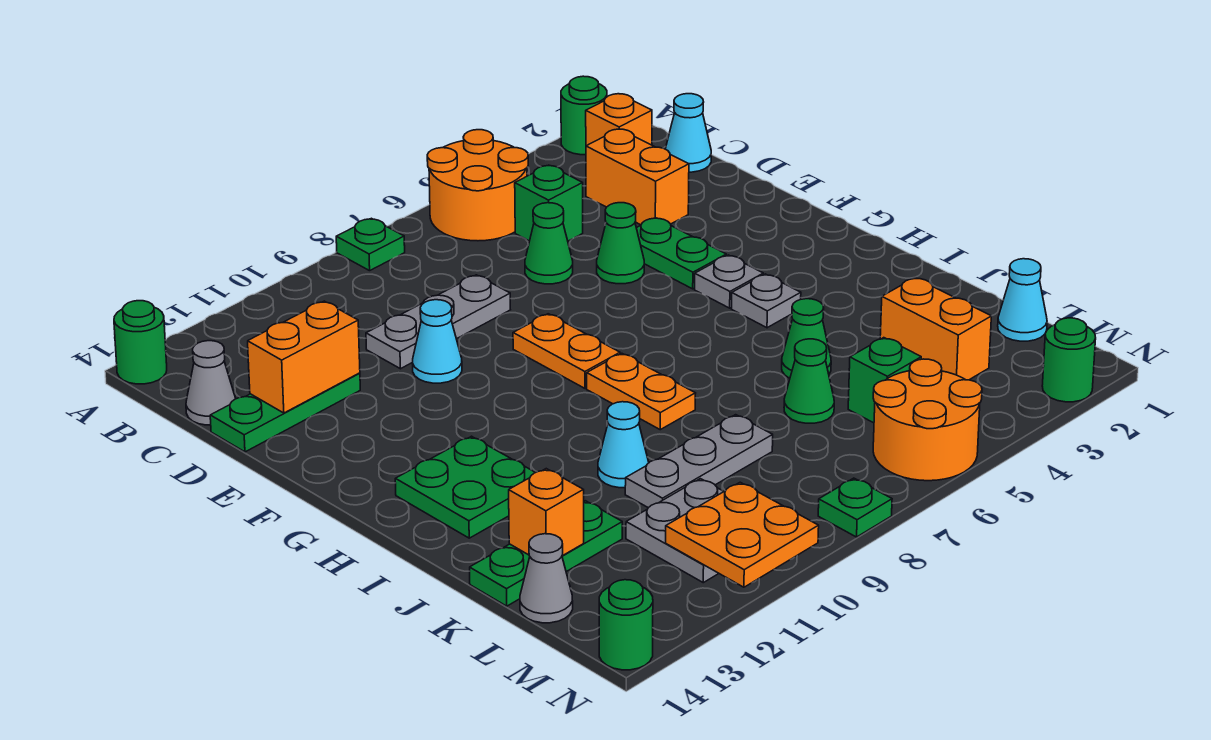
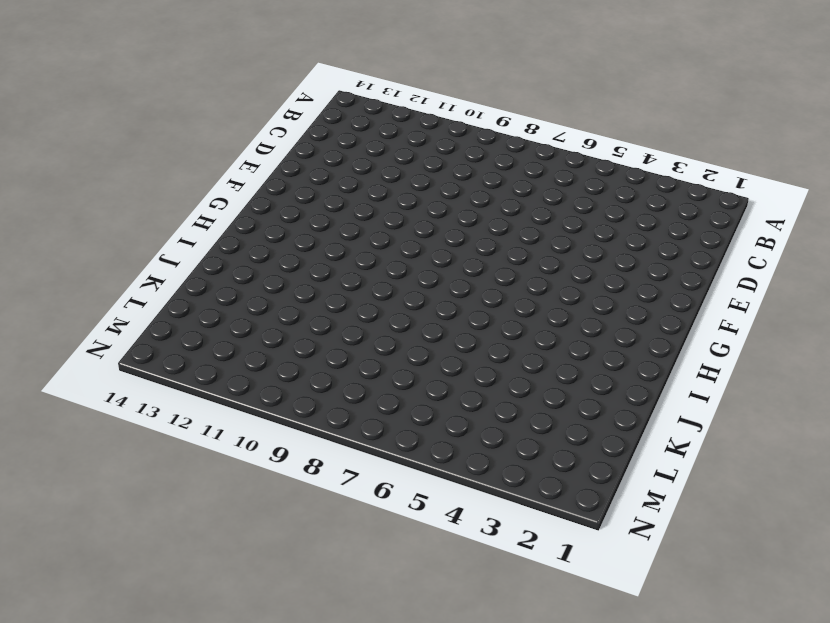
none -> green round brick A2 level 1
none -> orange round brick A5:B6 level 1
none -> green plate A8 level 1
none -> green round brick A14 level 1

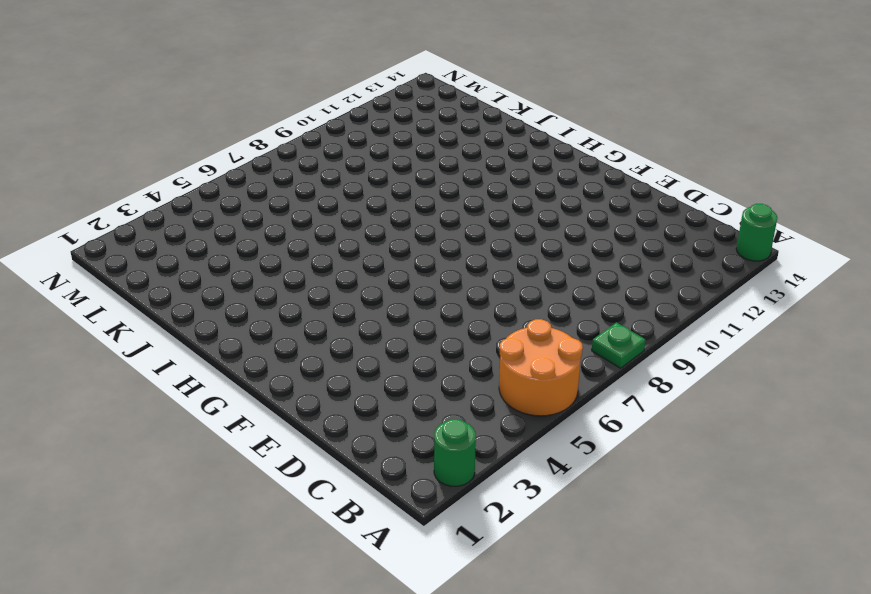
none -> orange brick B2 level 1
none -> cyan cone C1 level 1
none -> orange brick C3:D3 level 1
none -> green brick C5 level 1

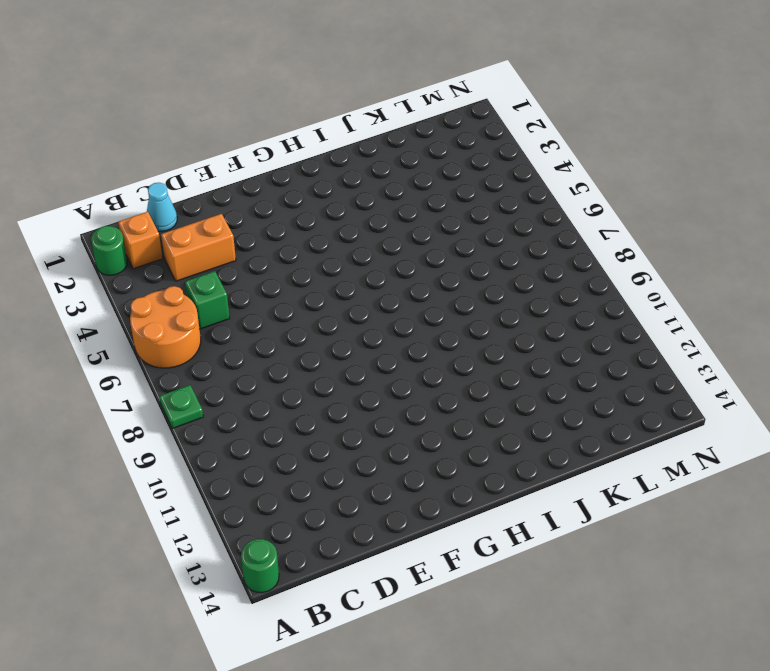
none -> grey cone C14 level 1
none -> green cone D6 level 1
none -> grey plate D8:D10 level 1
none -> green plate D12:D14 level 1

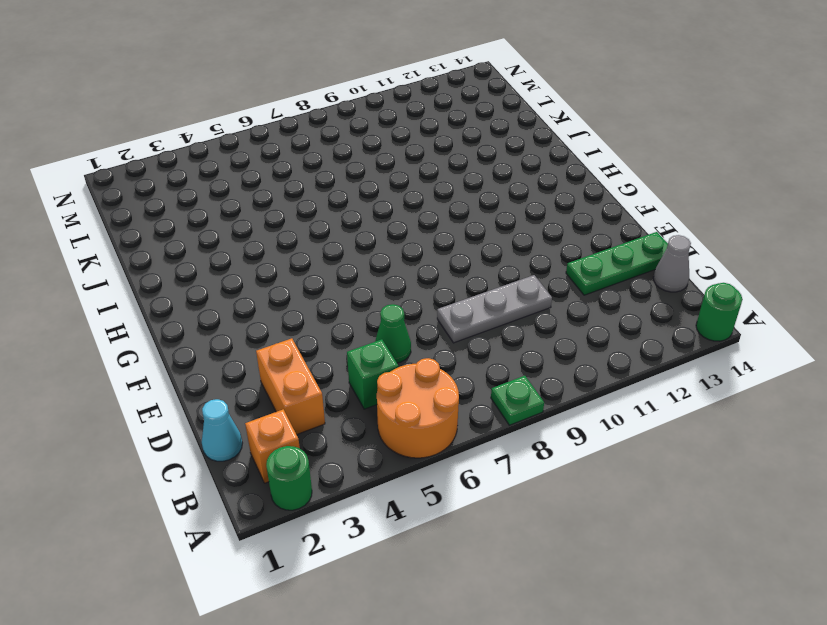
none -> green plate E4:F4 level 1
none -> green cone E5 level 1
none -> cyan cone E10 level 1
none -> orange plate F8:G8 level 1

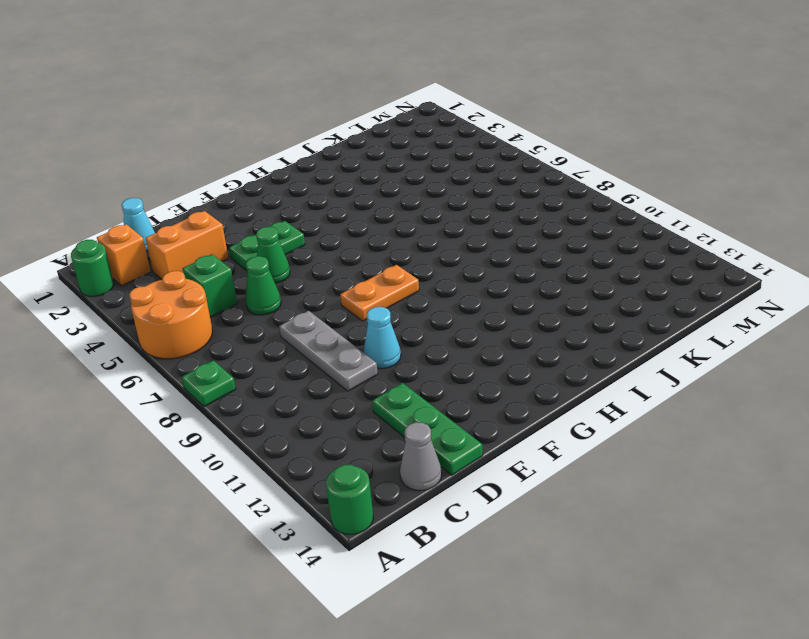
none -> grey plate G4 level 1
none -> grey plate H4 level 1
none -> orange plate H8:I8 level 1
none -> green plate H12:I13 level 1

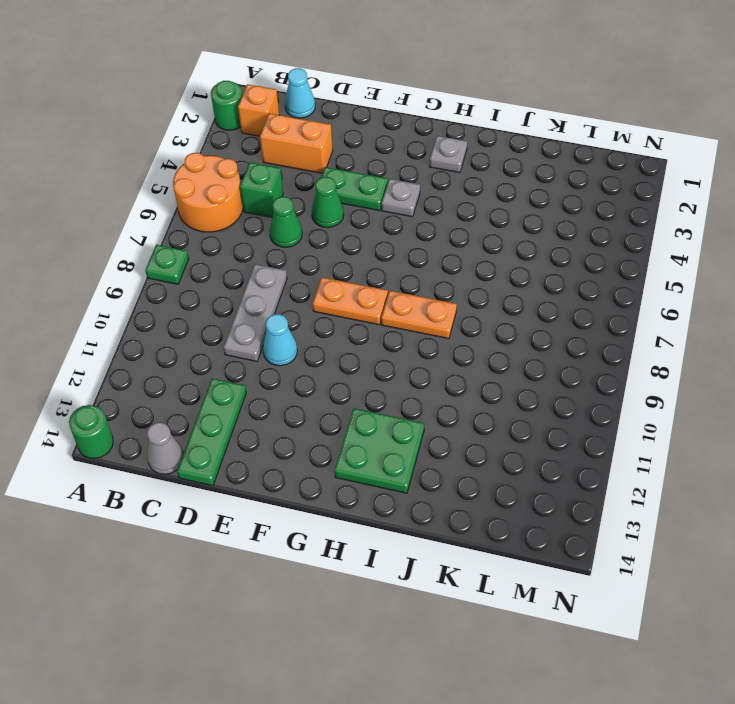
grey plate H2 level 1 -> grey plate H4 level 1
none -> green cone J5 level 1
none -> cyan cone J10 level 1
none -> orange brick K3:L3 level 1
none -> green cone K6 level 1

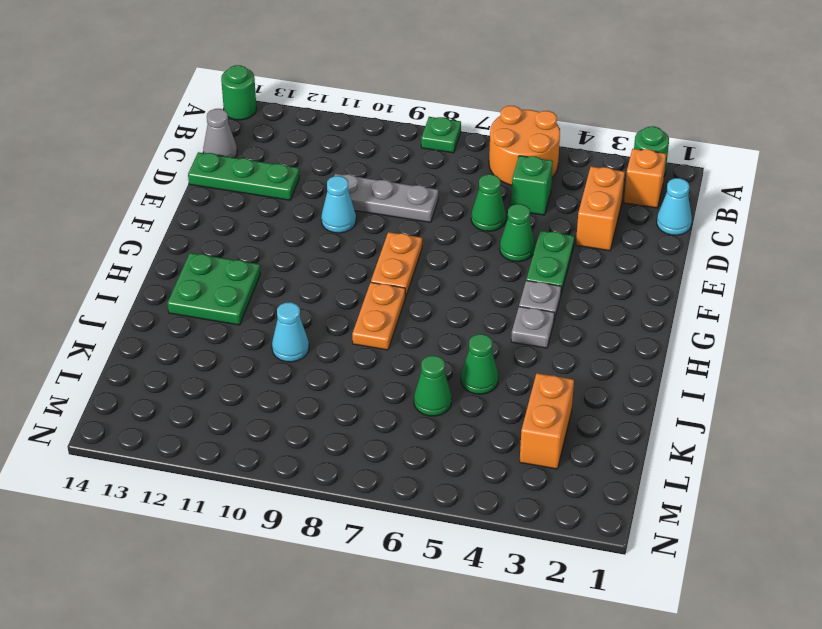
none -> grey plate K8:K10 level 1
none -> green plate K12:K14 level 1
none -> cyan cone L1 level 1
none -> green brick L5 level 1

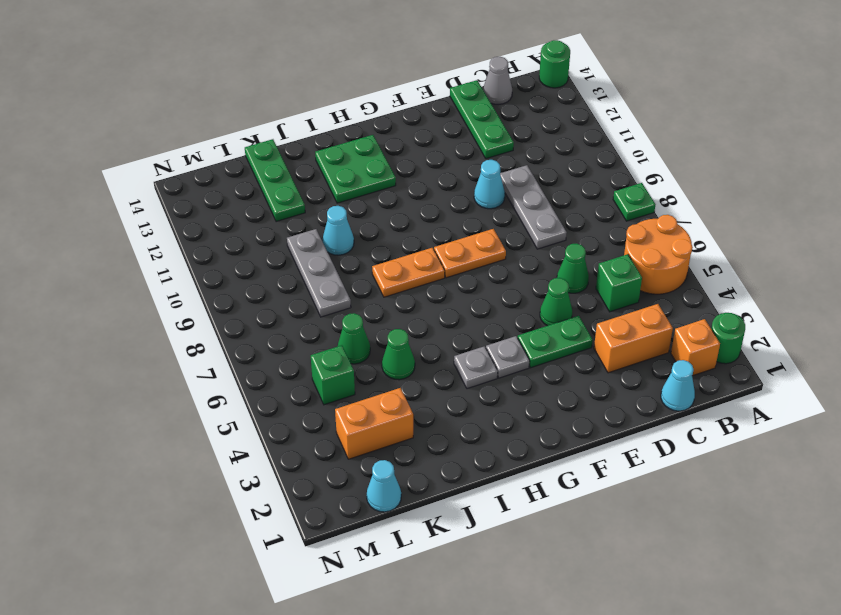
none -> grey plate L10:M11 level 1
none -> grey cone L14 level 1
none -> orange round brick M5:N6 level 1
none -> green round brick N2 level 1

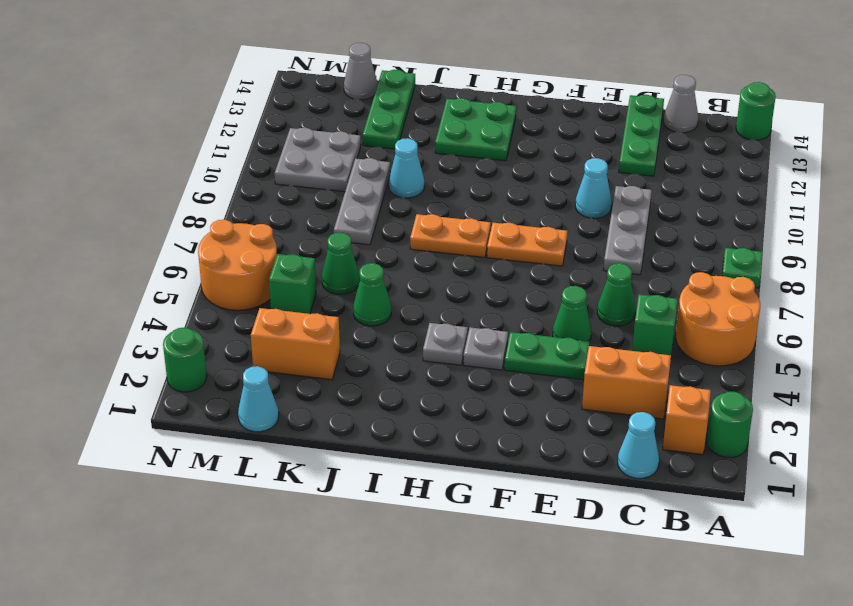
none -> green plate N8 level 1
none -> green round brick N14 level 1
none -> orange brick D12:D13 level 2
none -> orange brick K13 level 2

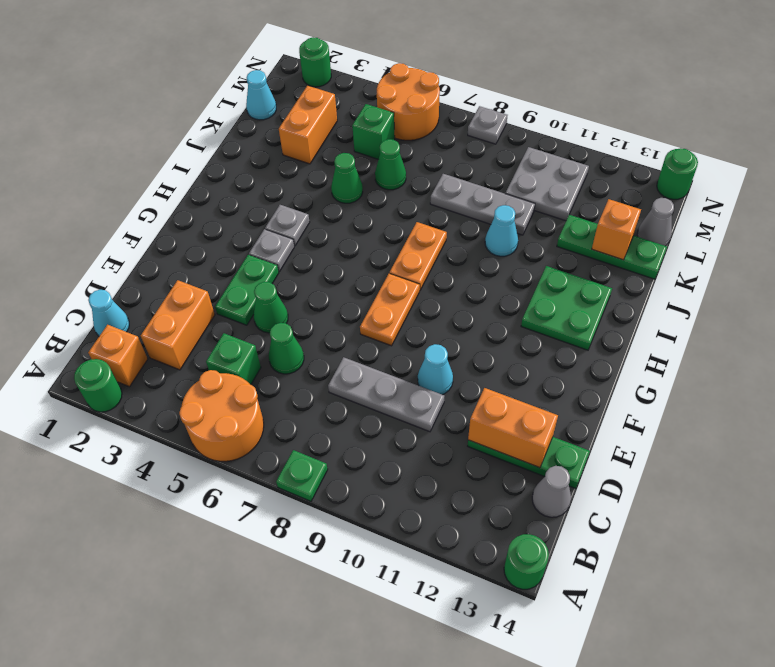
grey plate N8 level 1 -> green plate N8 level 1
none -> orange plate M10:N11 level 2

